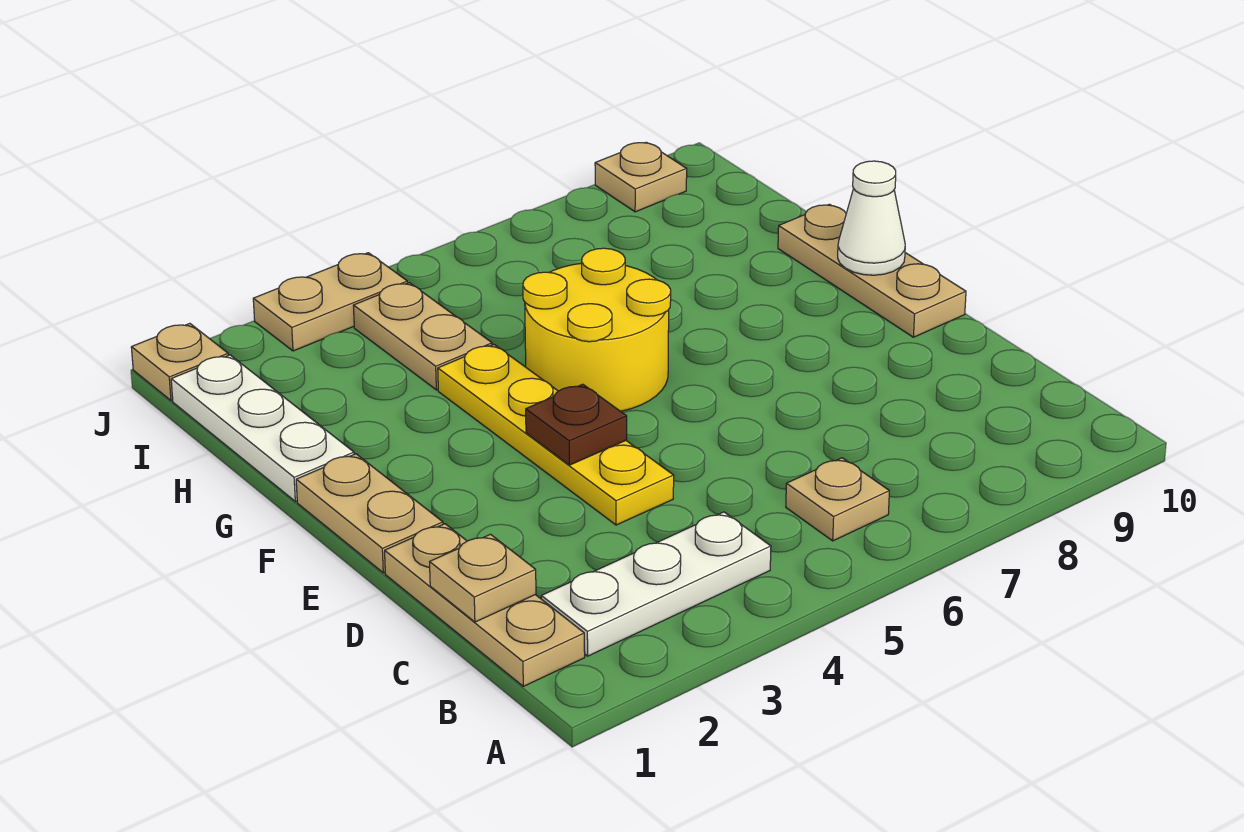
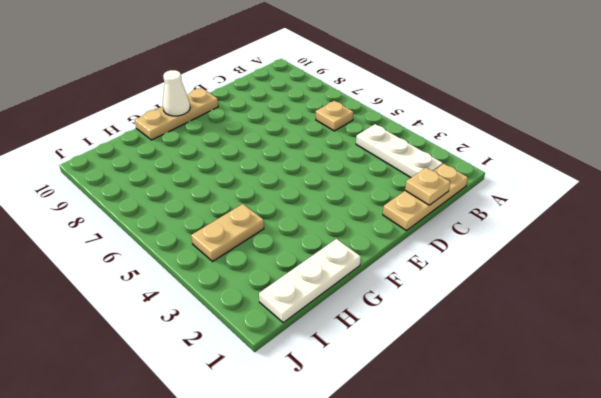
none -> yellow plate D4:G4 level 1
none -> tan plate E1:F1 level 1
none -> yellow round brick F5:G6 level 1

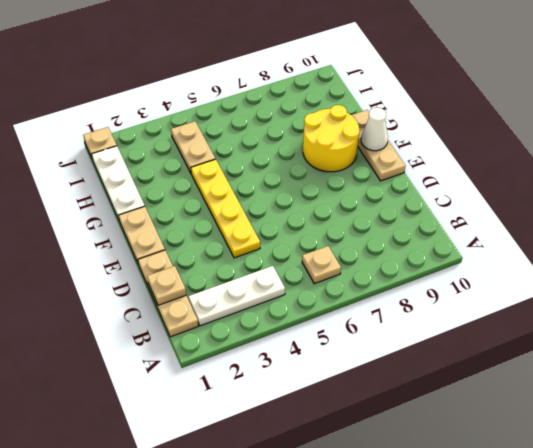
yellow round brick F8:G9 level 1 -> yellow round brick F5:G6 level 1
none -> tan plate J3:J4 level 1
none -> tan plate J9 level 1
none -> brown plate E4 level 2

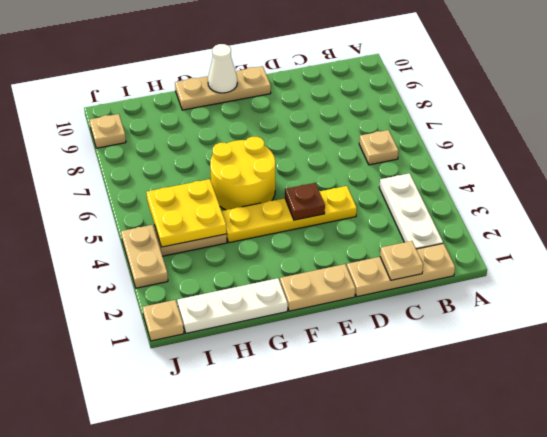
yellow plate H4:I5 level 2 -> none

